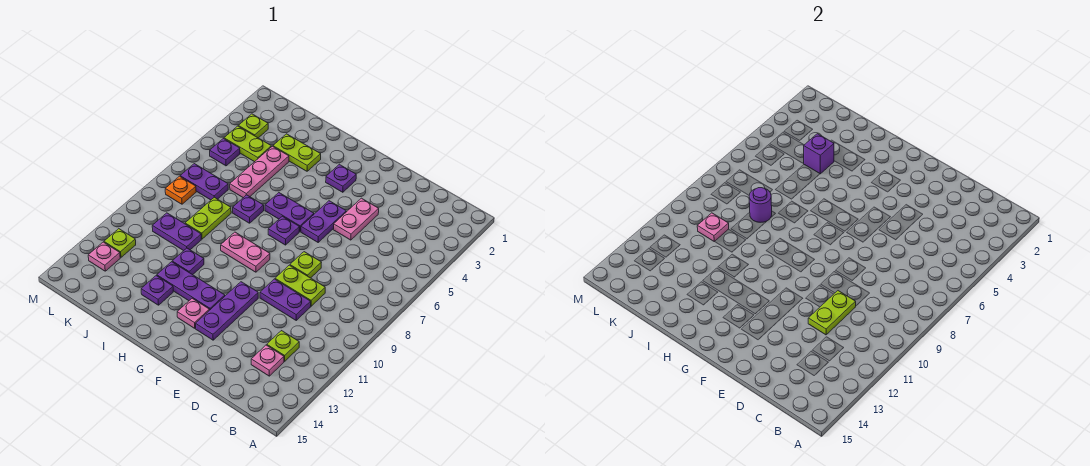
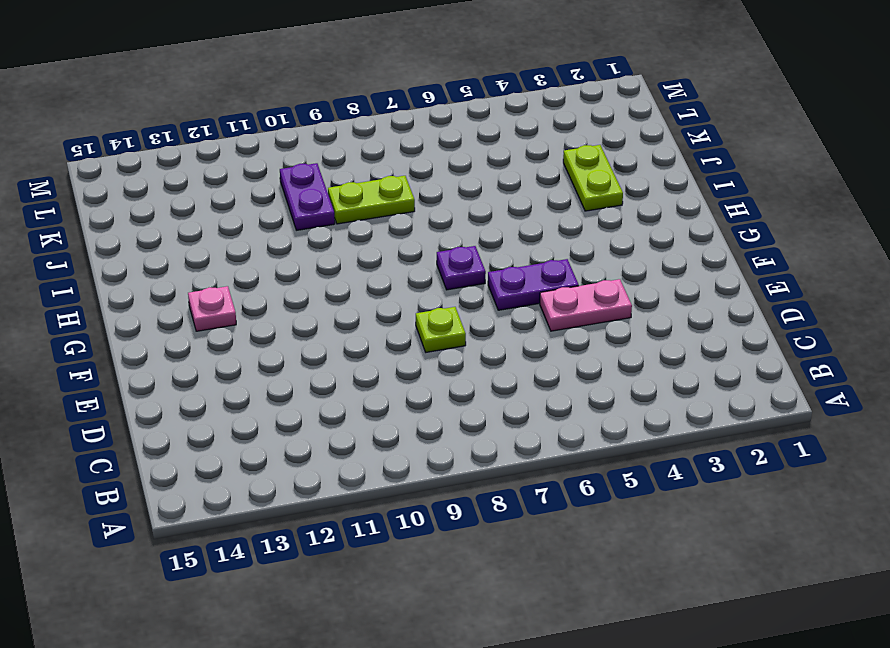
none -> lime plate C12 level 1
none -> pink plate C13 level 1
none -> lime plate D9:E9 level 1
none -> purple plate D10:E10 level 1

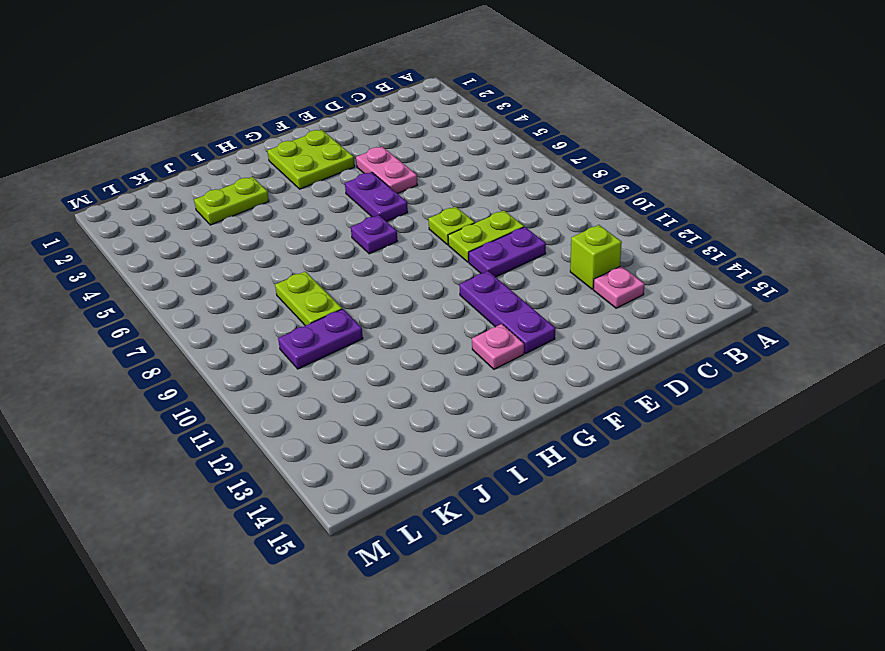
lime brick C12 level 1 -> lime plate C12 level 1
lime plate F2:G3 level 1 -> purple plate G3 level 1
none -> purple plate G6:H6 level 1
none -> pink plate G9:H9 level 1
none -> purple plate G12:I12 level 1
none -> purple plate I7 level 1

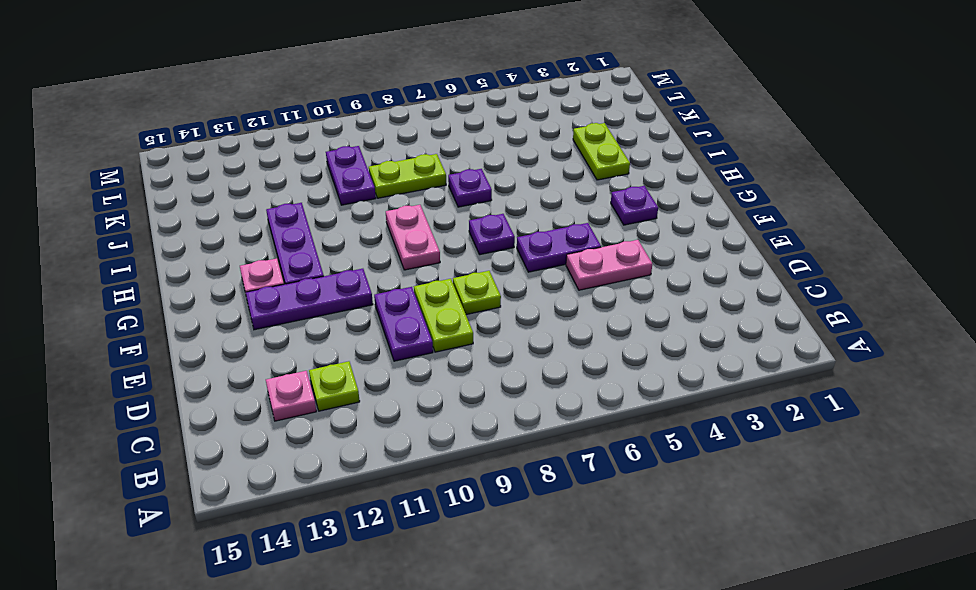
none -> purple plate G6:H6 level 1
none -> purple plate I11 level 1
none -> purple plate I13 level 1
none -> pink plate J4:J6 level 1

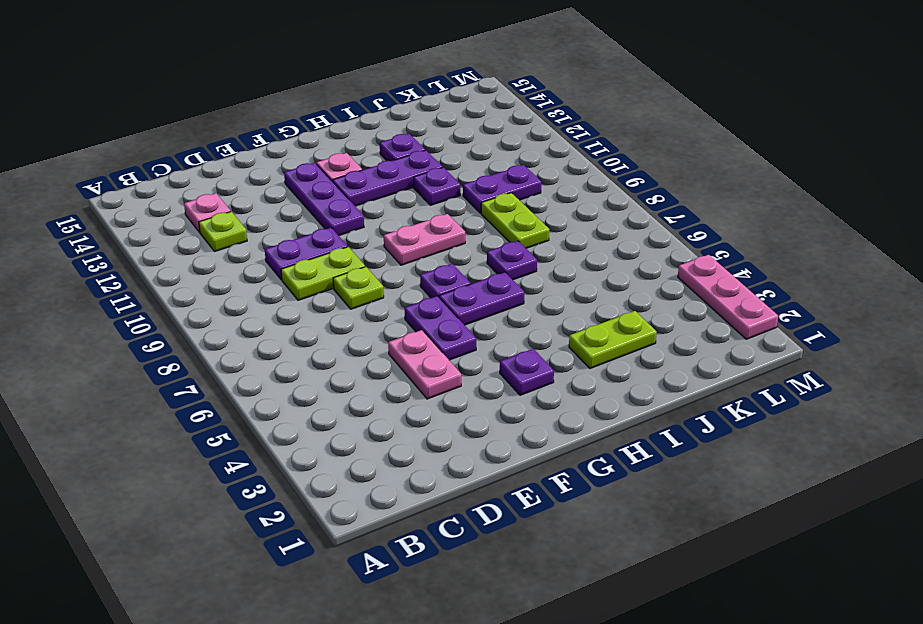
pink plate M2:M4 level 1 -> pink plate J4:J6 level 1
none -> lime plate K4:L4 level 1
none -> purple plate K7:L7 level 1
none -> lime plate L3 level 1
none -> purple plate L5 level 1

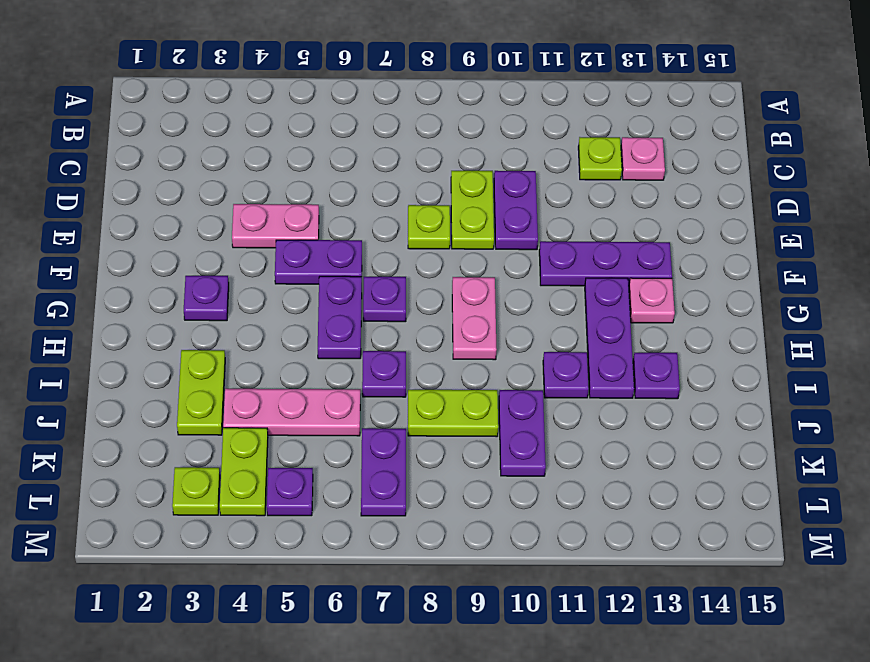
none -> orange plate L8 level 1
none -> lime plate L12 level 1
none -> pink plate L13 level 1
none -> lime plate D10:D11 level 2

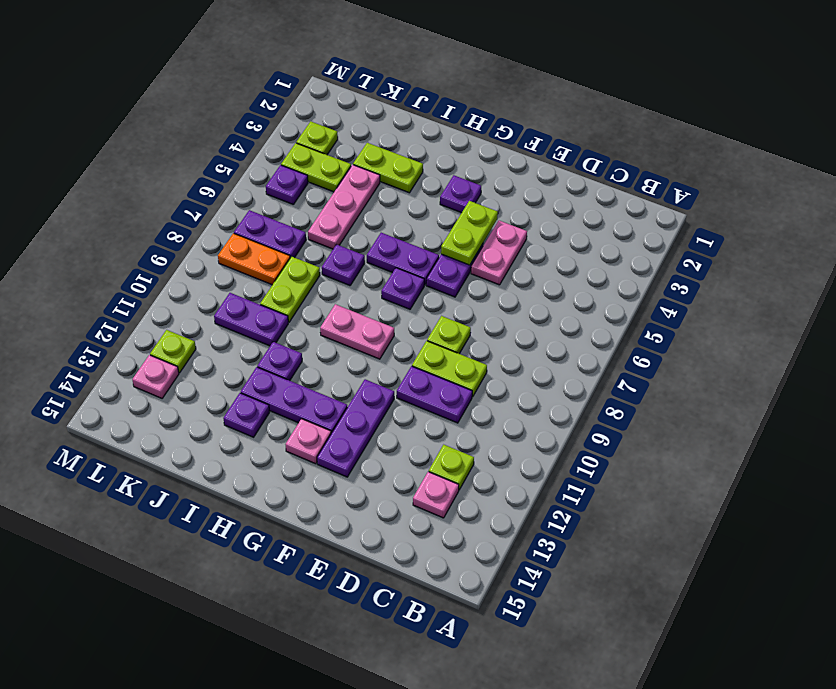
lime plate F4:F5 level 2 -> lime plate D10:D11 level 2
orange plate K8:L8 level 1 -> orange plate L8 level 1
none -> purple brick J4 level 2
none -> purple round brick J8 level 2
none -> pink plate K10 level 2

